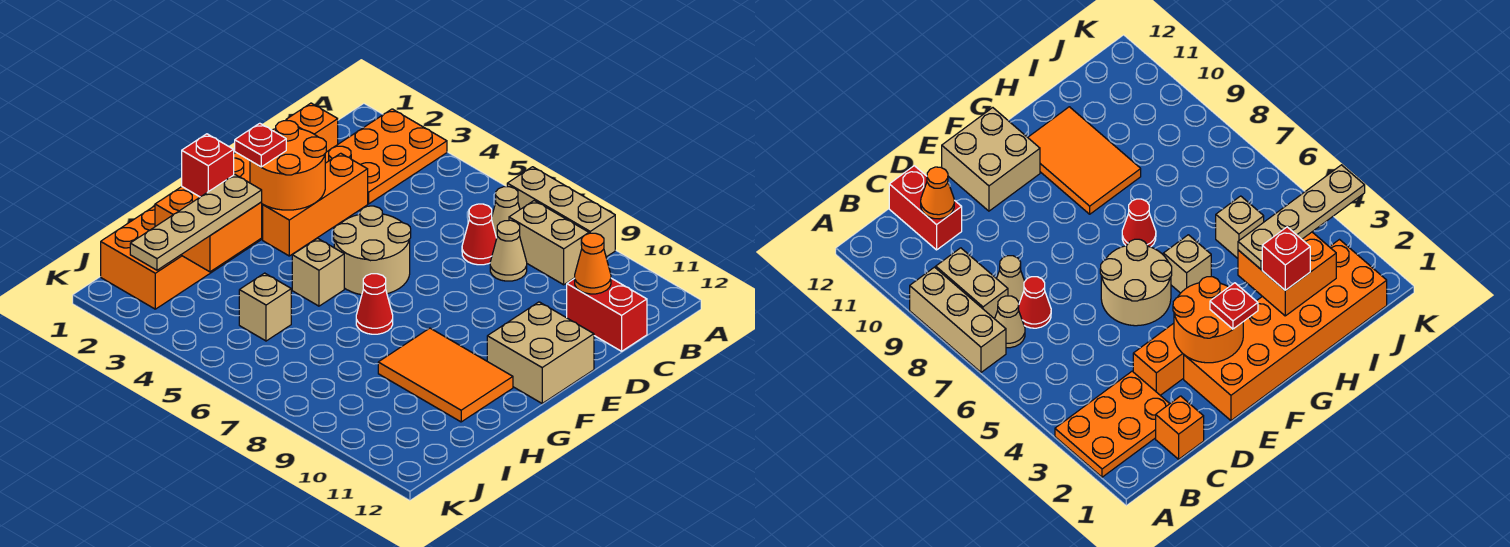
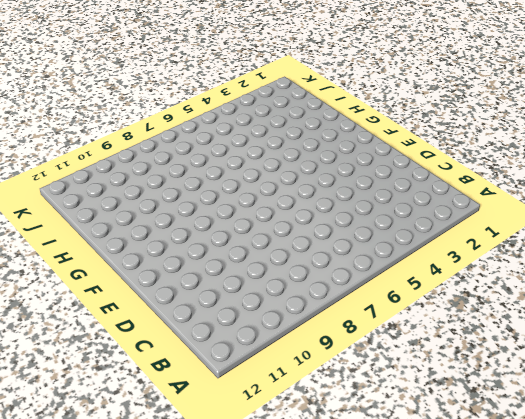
none -> orange plate A2:C3 level 1
none -> tan brick A7:A9 level 1
none -> tan cone B7 level 1

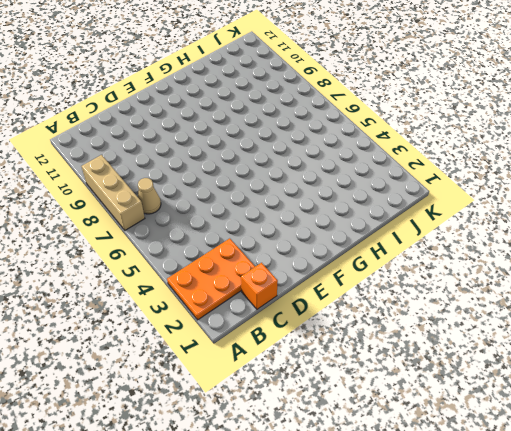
none -> tan brick B8:B9 level 1
none -> red cone C7 level 1
none -> tan cone C8 level 1

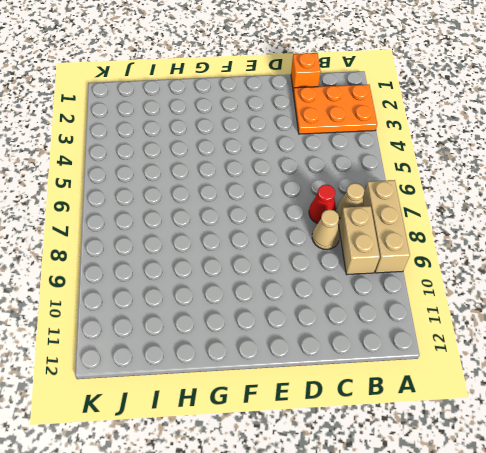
none -> red brick C11:C12 level 1
none -> orange brick D3:F3 level 1
none -> orange brick E1:J2 level 1

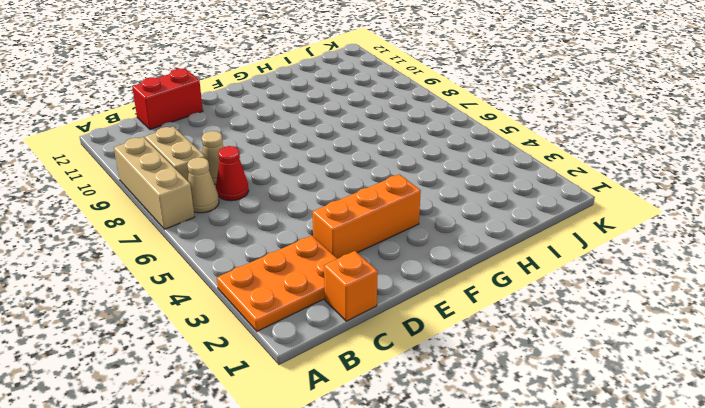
red brick C12:D12 level 1 -> red brick C11:C12 level 1
none -> orange brick E1:J2 level 1
none -> tan round brick E5:F6 level 1
none -> tan brick E11:F12 level 1

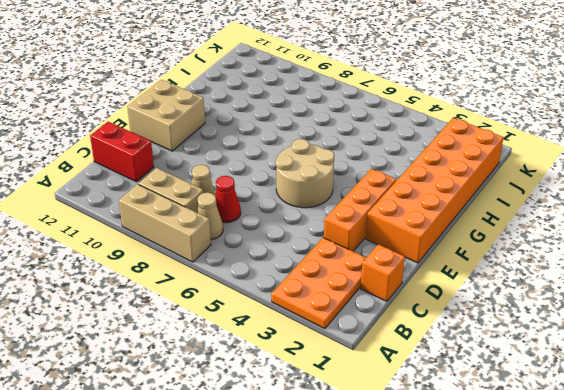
none -> tan brick G5 level 1
none -> red cone G7 level 1
none -> orange tile G9:H11 level 1

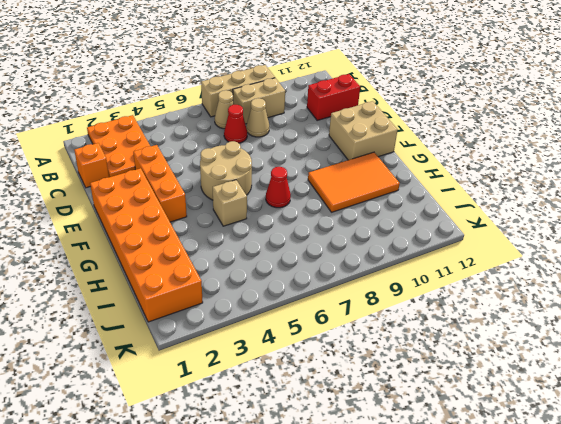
none -> tan brick I5 level 1
none -> orange cone C11 level 2
none -> orange round brick E2:F3 level 2

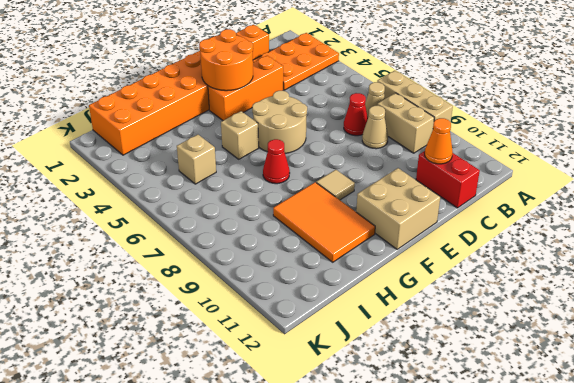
tan tile F9 level 1 -> none
none -> orange brick H2:I3 level 2
none -> red plate F2 level 3
none -> red brick H2 level 3

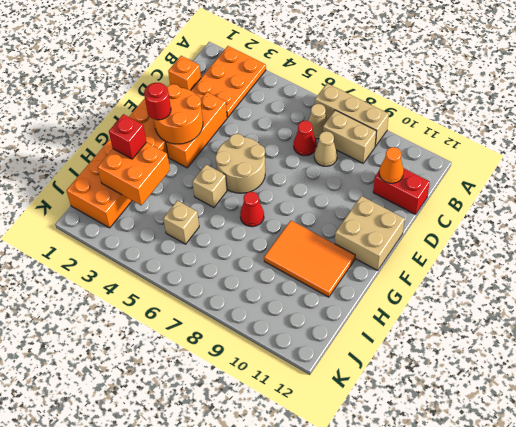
red round brick F2 level 3 -> red plate F2 level 3
none -> tan plate H3:K3 level 3

